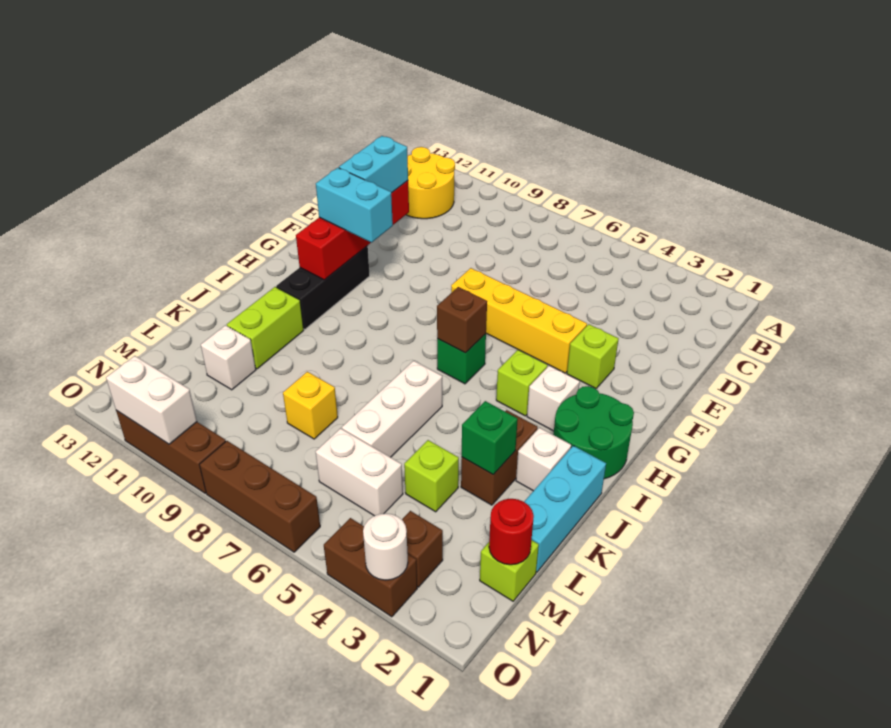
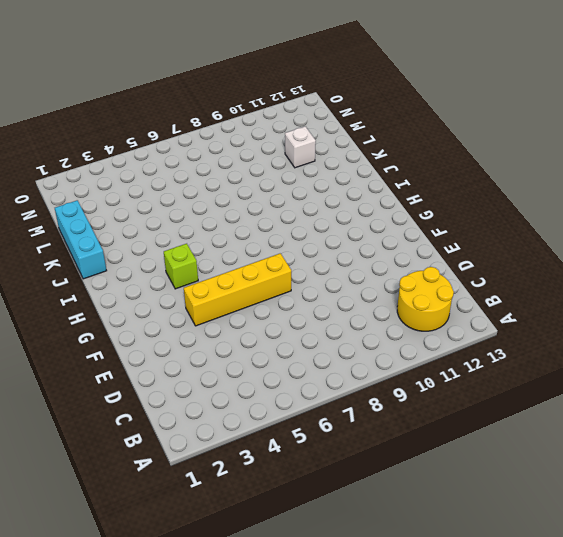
none -> lime brick F3 level 1
none -> black brick G11:I11 level 1
none -> green round brick H1:I2 level 1
none -> white brick H3 level 1

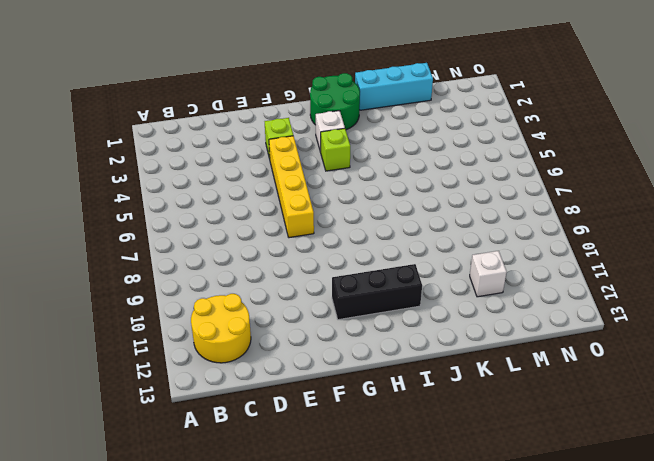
none -> green brick H6 level 1
none -> white brick J2 level 1
none -> brown brick J3:K3 level 1
none -> white brick J6:L6 level 1

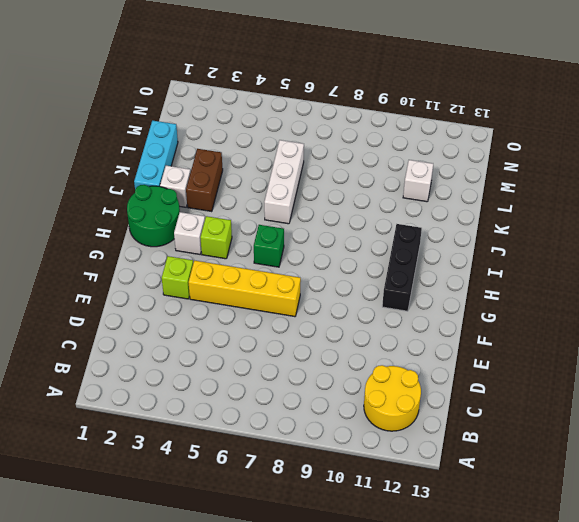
none -> lime brick J11:K11 level 1
none -> lime brick L4 level 1
none -> yellow brick L8 level 1
none -> lime brick M1 level 1

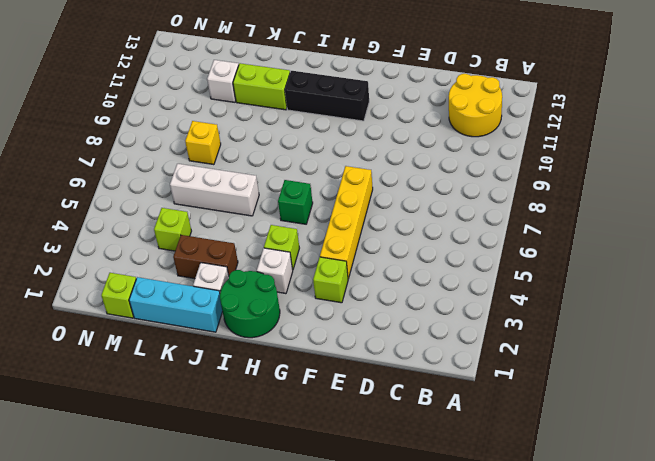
none -> white brick M5:M6 level 1
none -> brown brick N3 level 1
none -> brown brick O3:O4 level 1
none -> brown brick O6:O8 level 1

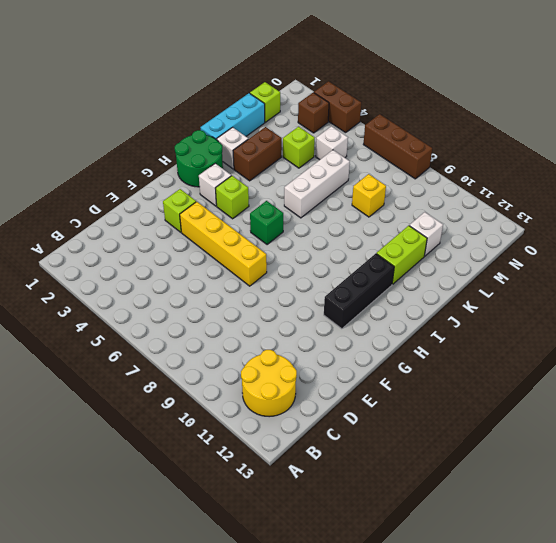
white brick M5 level 1 -> white brick M5:M6 level 1
none -> brown brick O9:O11 level 1
none -> red brick E11:H11 level 2
none -> brown brick H6 level 2
none -> green brick K3 level 2

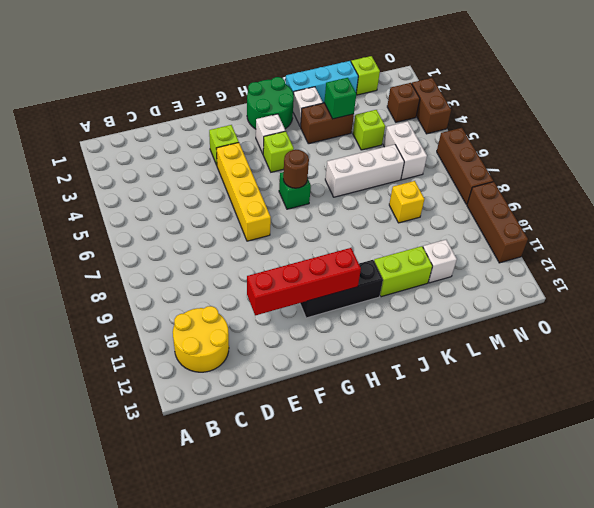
brown round brick H6 level 2 -> brown brick H6 level 2
none -> red round brick M1 level 2
none -> white round brick O3 level 2
none -> white brick O10:O11 level 2
none -> cyan brick E11:F11 level 3

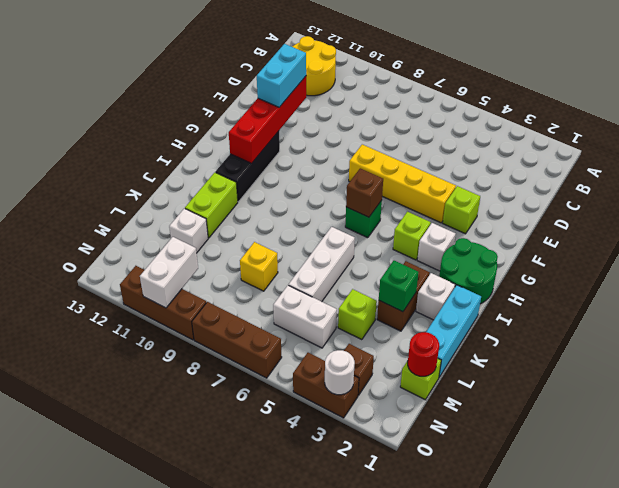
white brick N10:O10 level 2 -> white brick O10:O11 level 2
none -> cyan brick G10:G11 level 3

